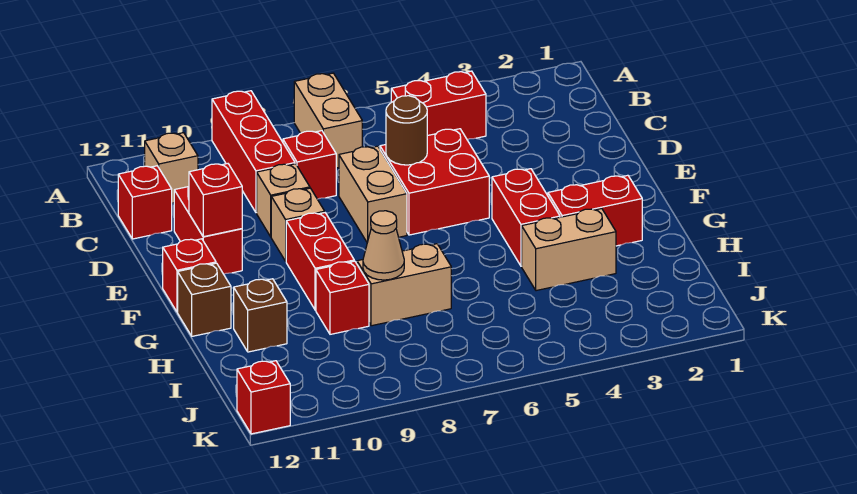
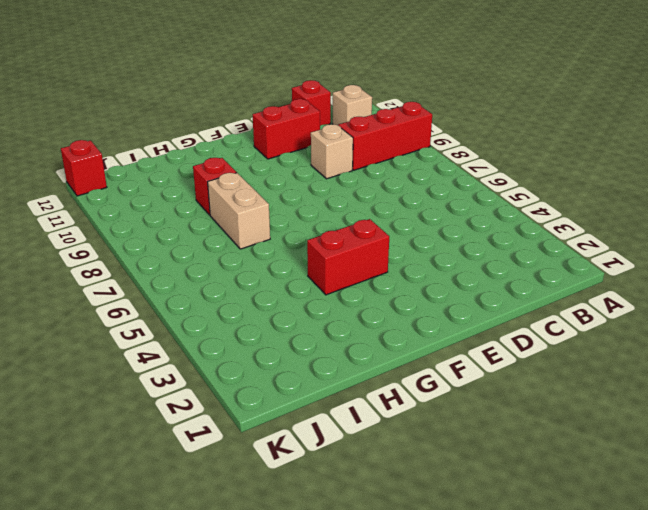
none -> tan brick A7:B7 level 1
none -> red brick B4:B5 level 1
none -> red brick C8 level 1

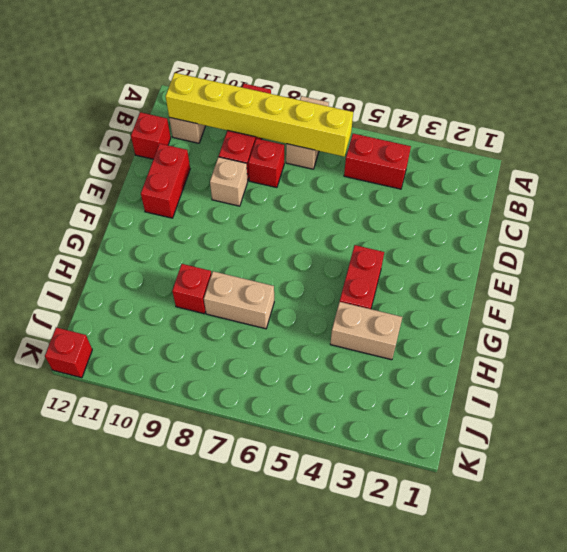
yellow brick B6:B11 level 2 -> none
none -> red brick D5:E6 level 1
none -> tan brick D7:E7 level 1
none -> tan brick E9 level 1

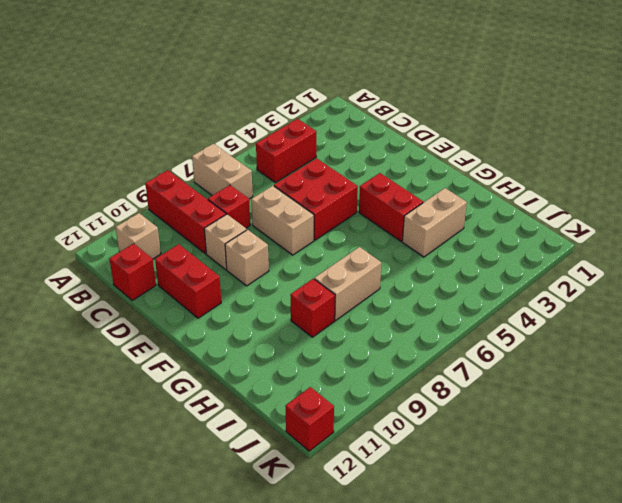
none -> red brick F9:G9 level 1
none -> red brick F12 level 1
none -> red brick G2:G3 level 1

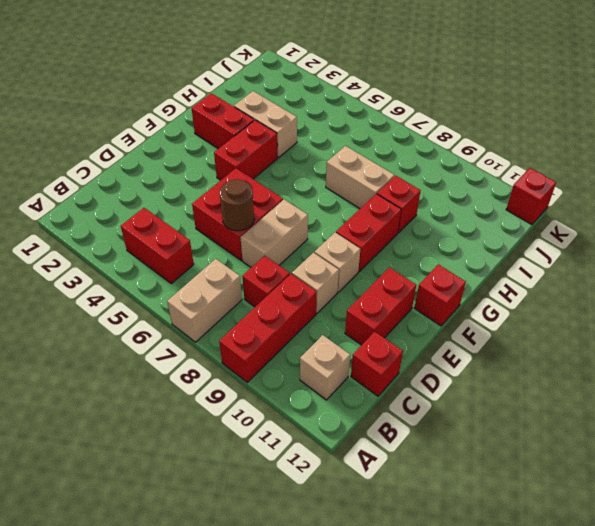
none -> brown brick G12 level 1
none -> brown brick H11 level 1
none -> red brick E11 level 2

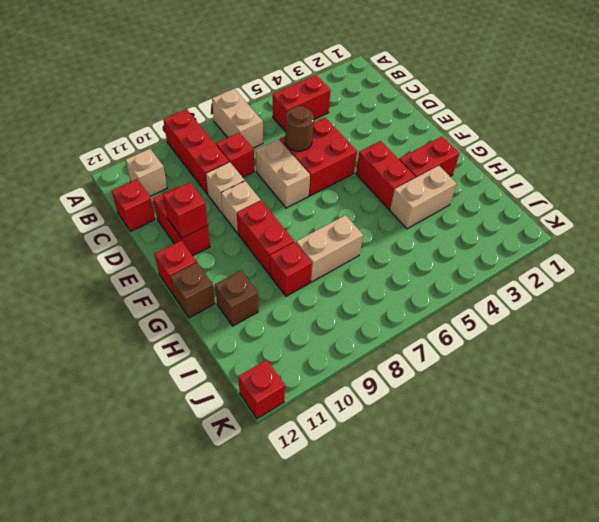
none -> tan cone H8 level 2

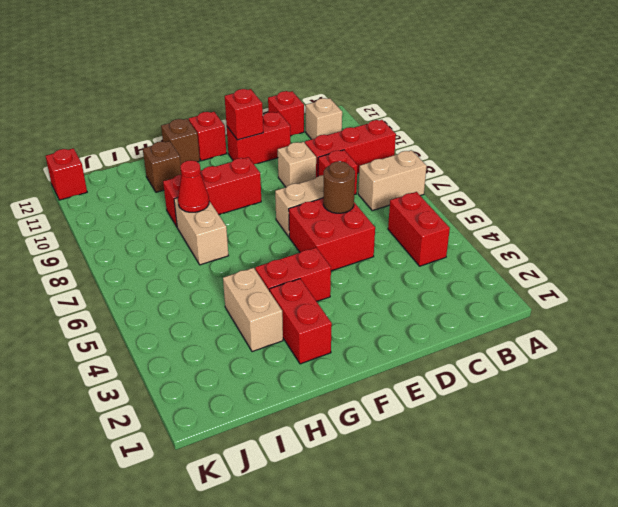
red cone H8 level 2 -> tan cone H8 level 2
none -> tan brick E9 level 1

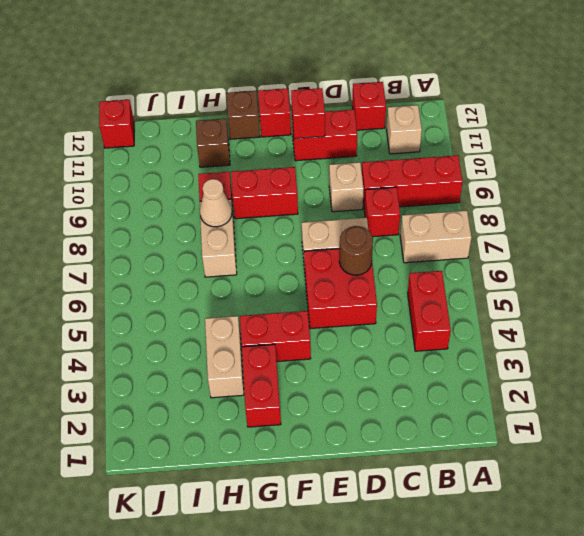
none -> tan brick E9 level 1

